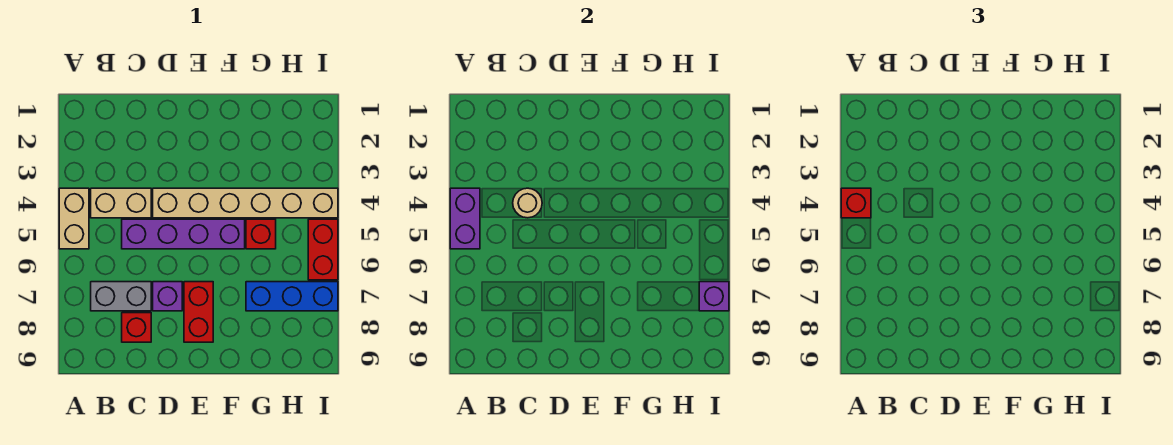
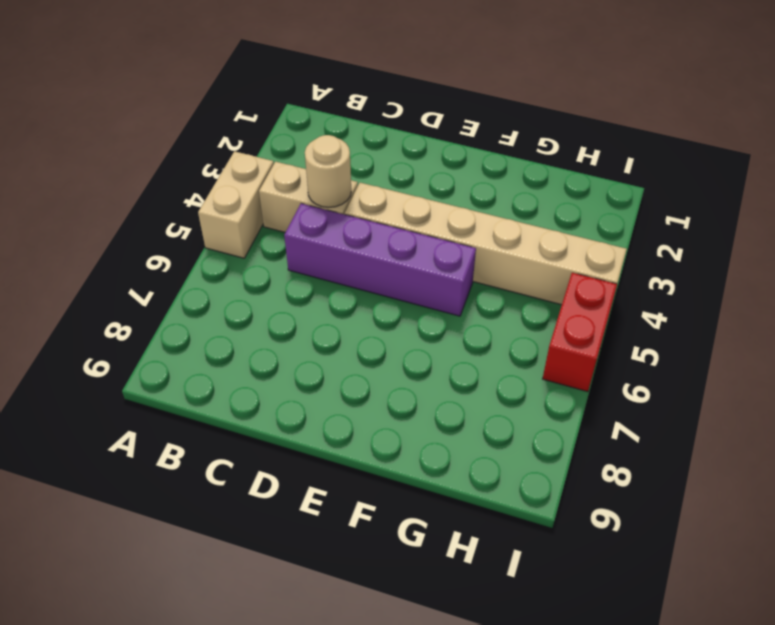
none -> grey brick B7:C7 level 1
none -> red brick C8 level 1
none -> purple brick D7 level 1

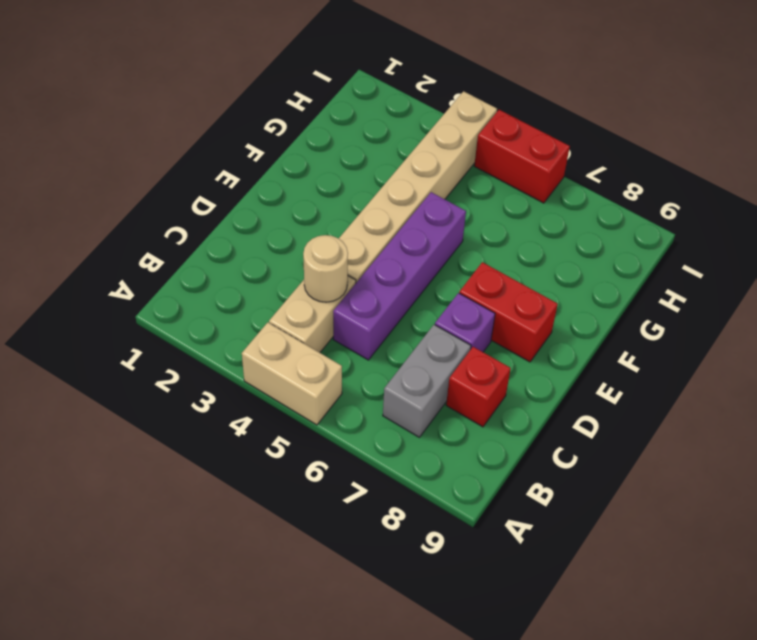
none -> red brick G5 level 1
none -> blue brick G7:I7 level 1
none -> purple brick A4:A5 level 2

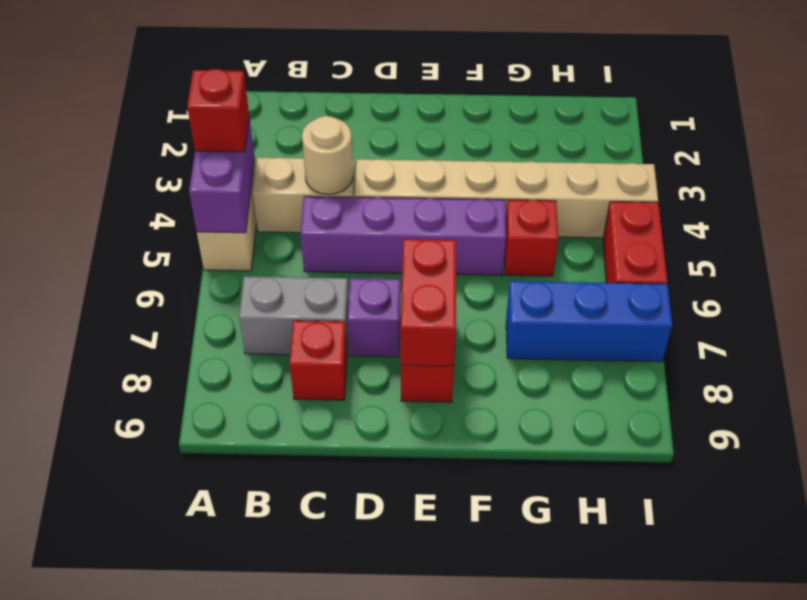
red brick E7:E8 level 2 -> none
none -> purple brick I7 level 2

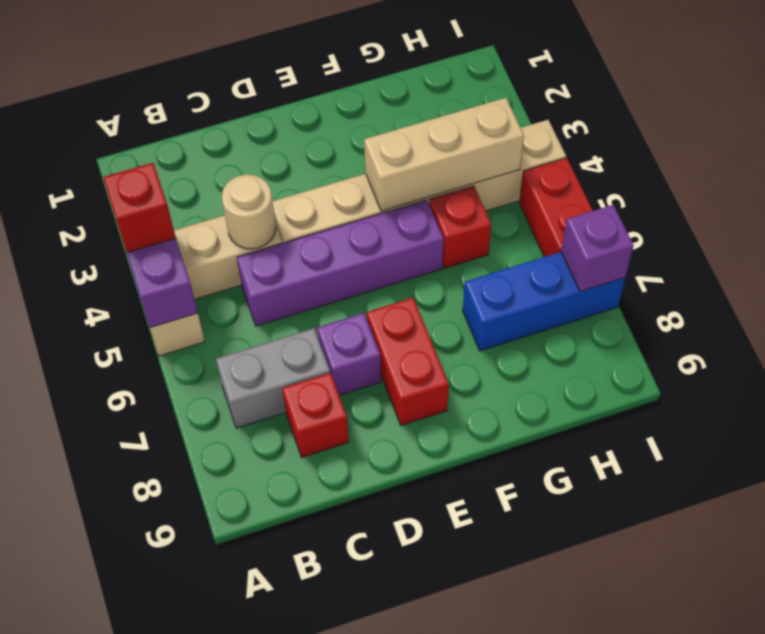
tan brick F4:H4 level 2 -> none

